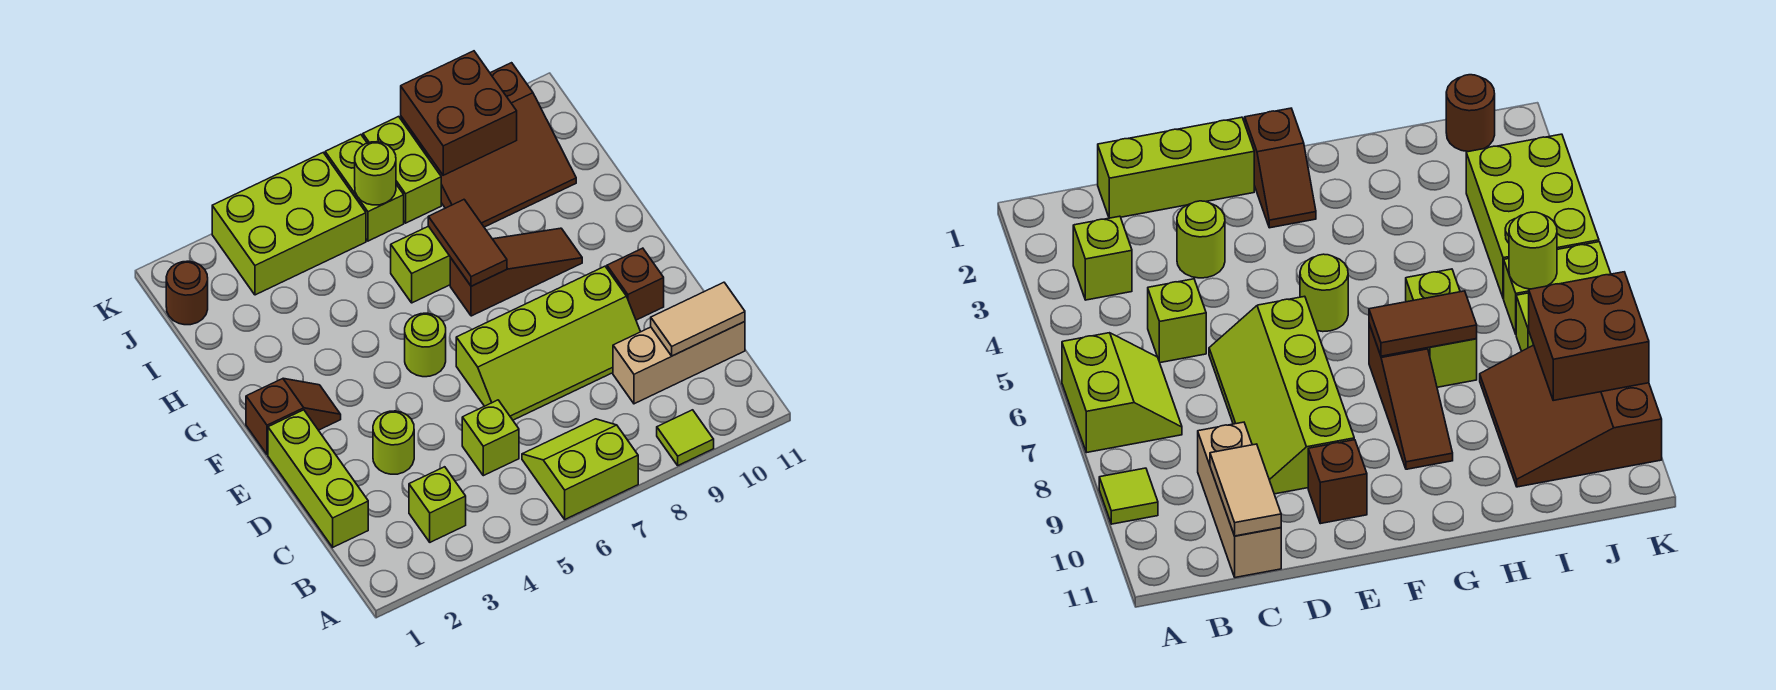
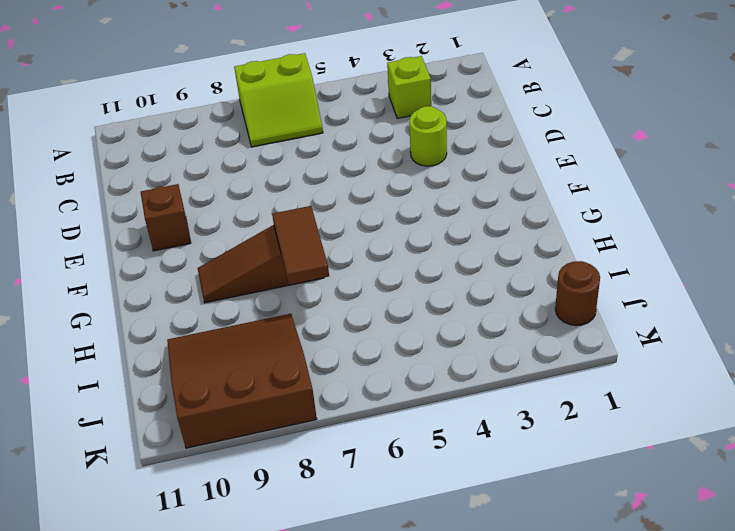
none -> lime tile A9 level 1
none -> lime brick C1:E1 level 1
none -> lime brick C5 level 1

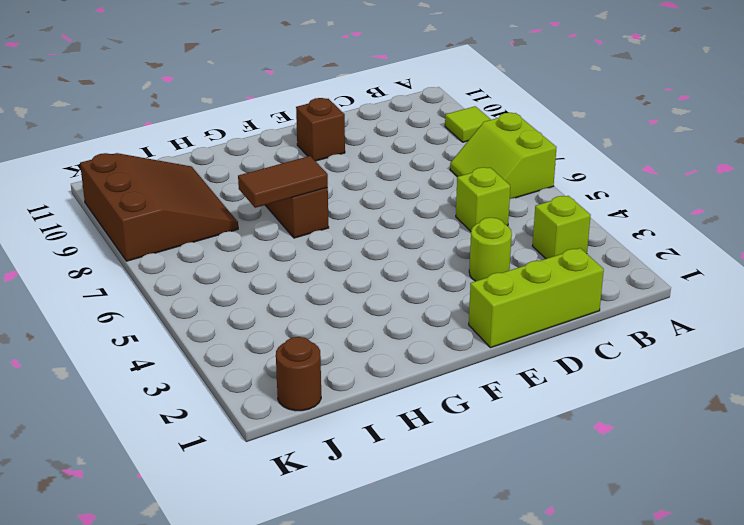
none -> tan brick C9:C11 level 1
none -> lime slope D6:E9 level 1 top E
none -> brown slope F1:F2 level 1 top 1

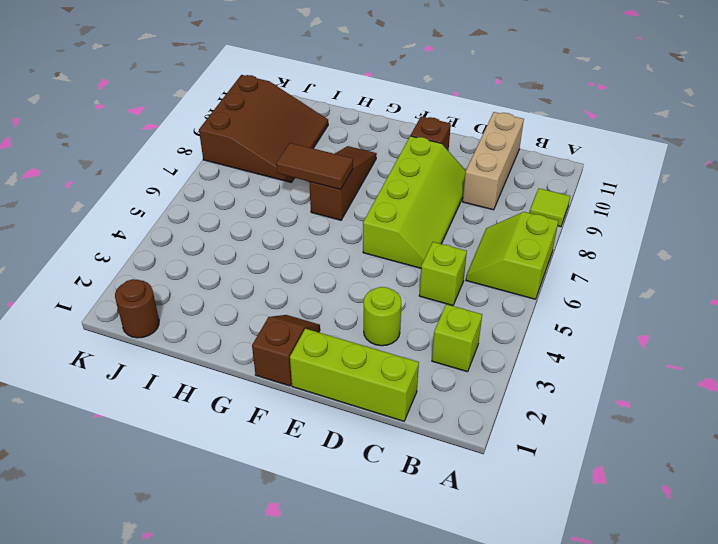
none -> lime round brick F5 level 1
none -> lime brick H6:H7 level 1
none -> lime brick J3:K5 level 1

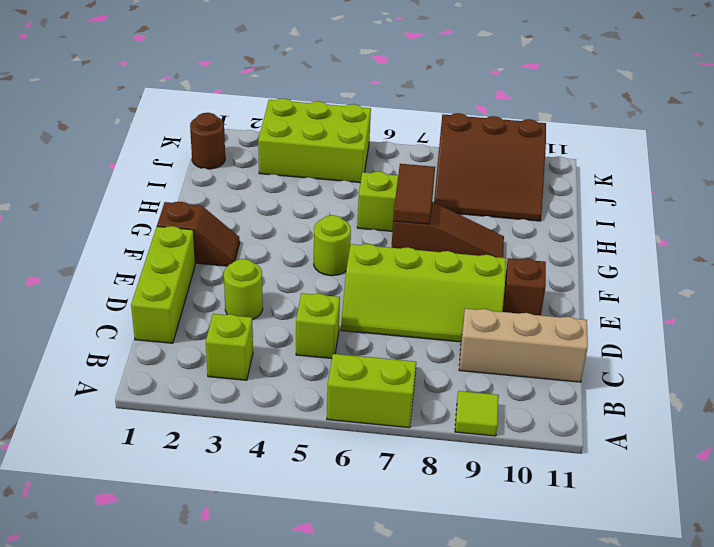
none -> lime brick J6:K6 level 1
none -> lime brick J7:K7 level 1
none -> tan tile C10:C11 level 2

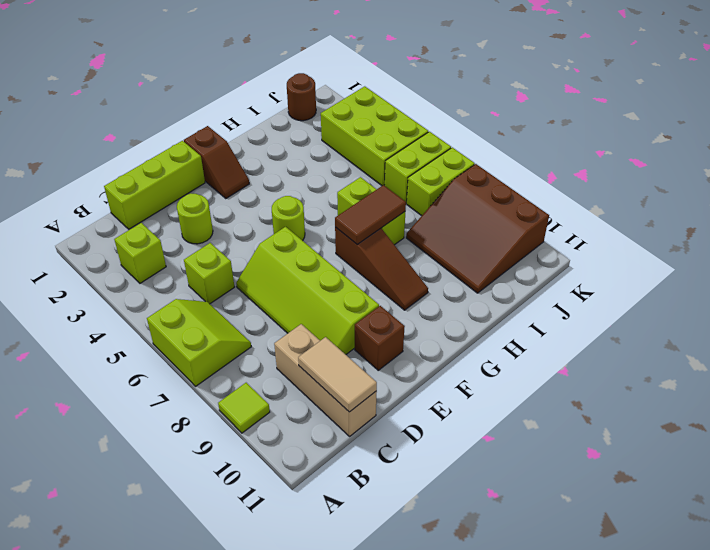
none -> lime round brick J6 level 2
none -> brown brick J8:K9 level 2

